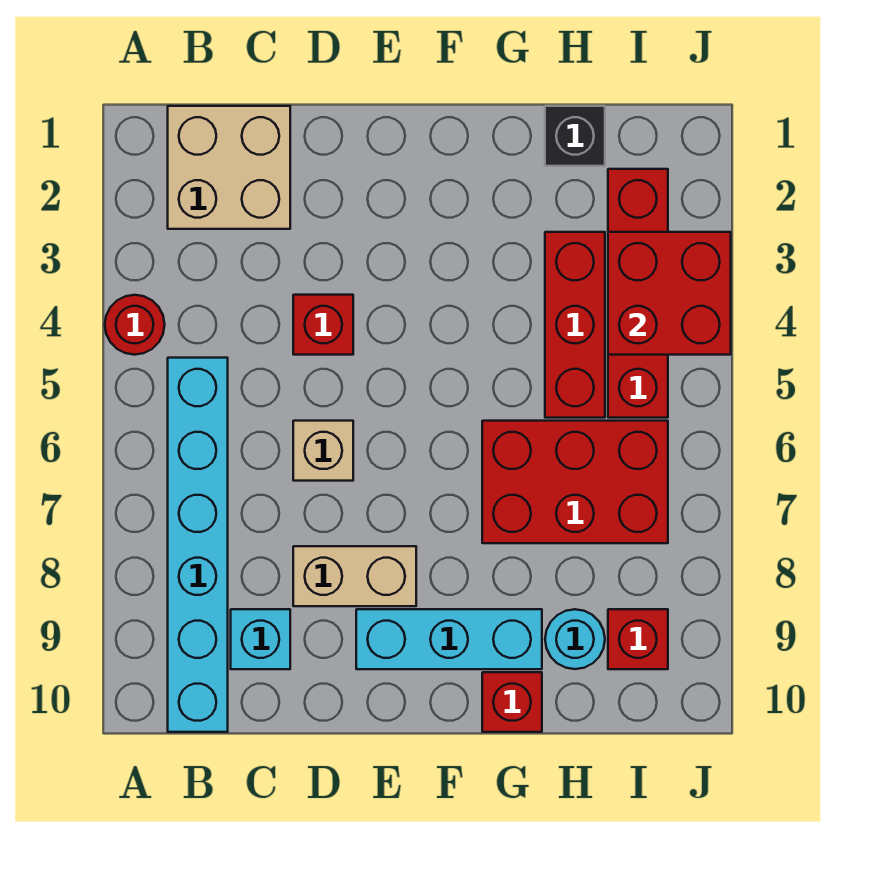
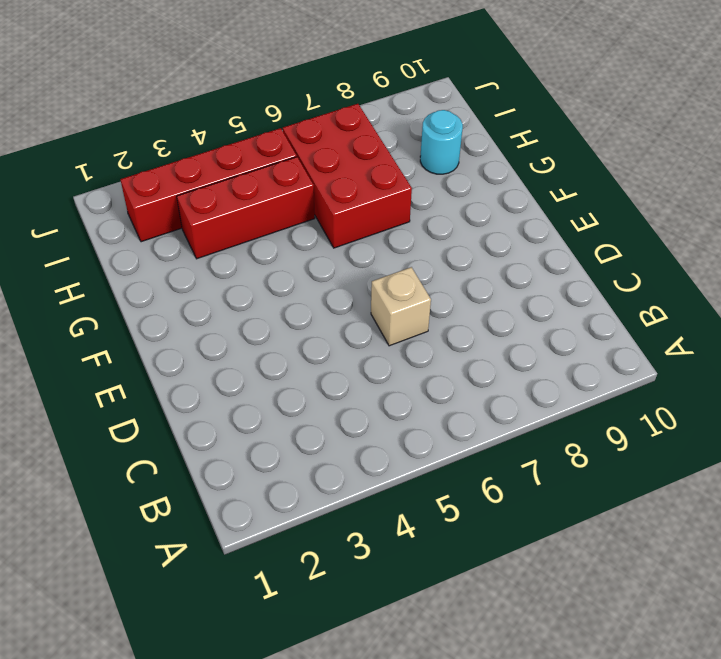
none -> red round brick A4 level 1
none -> tan brick B1:C2 level 1
none -> cyan brick B5:B10 level 1

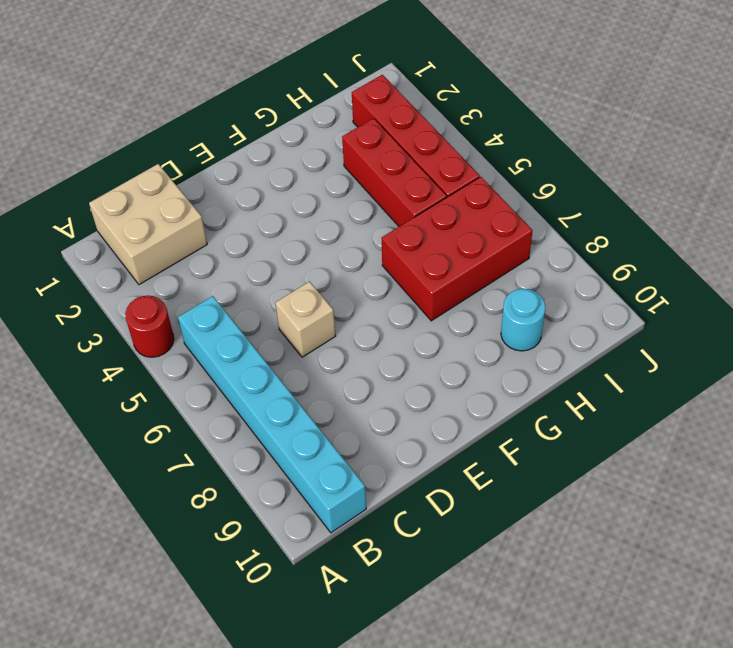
none -> cyan brick C9 level 1
none -> red brick D4 level 1
none -> tan brick D8:E8 level 1

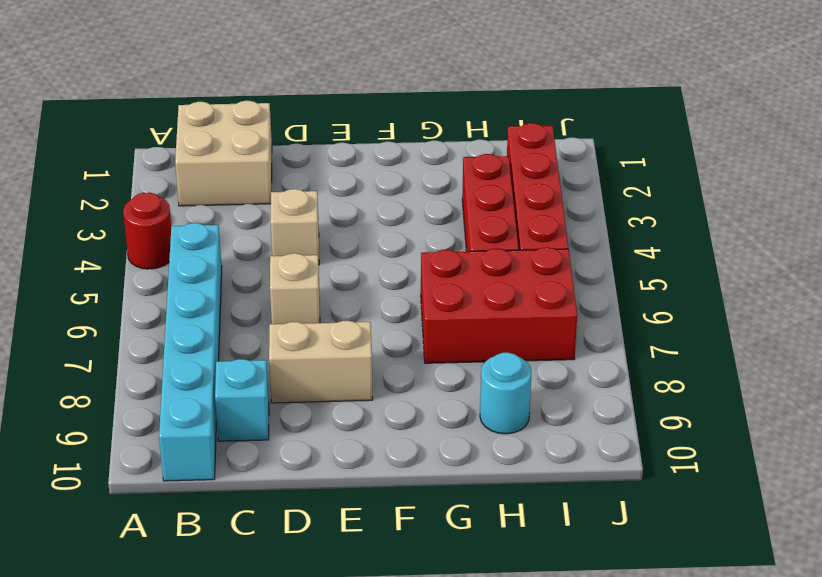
tan brick D4 level 1 -> red brick D4 level 1
none -> cyan brick E9:G9 level 1
none -> red brick G10 level 1
none -> black brick H1 level 1

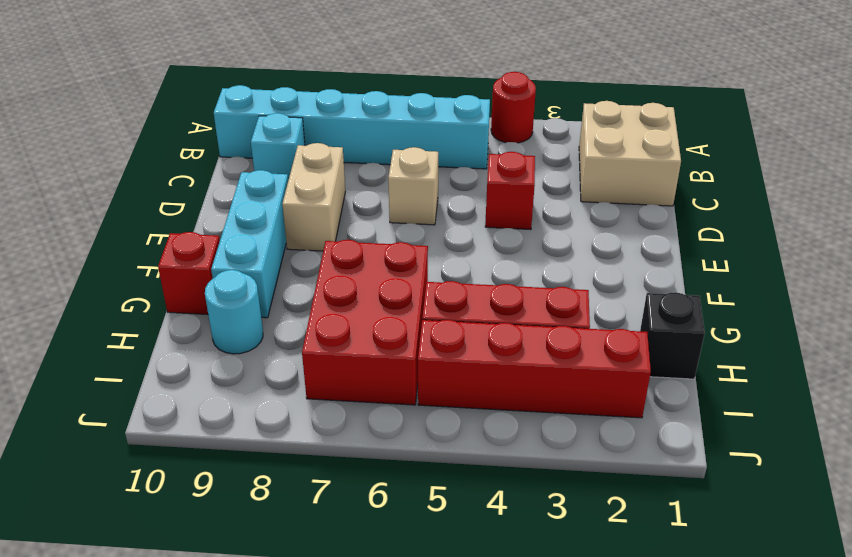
none -> red brick I9 level 1
none -> red brick I3:J4 level 2

